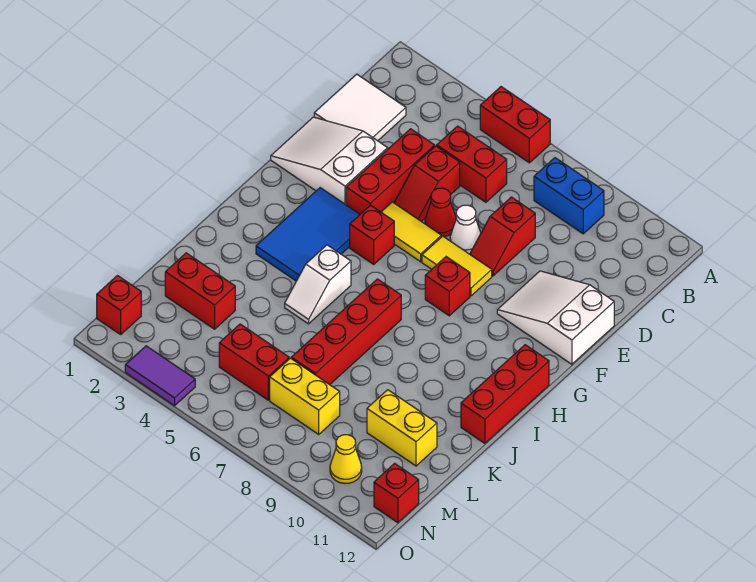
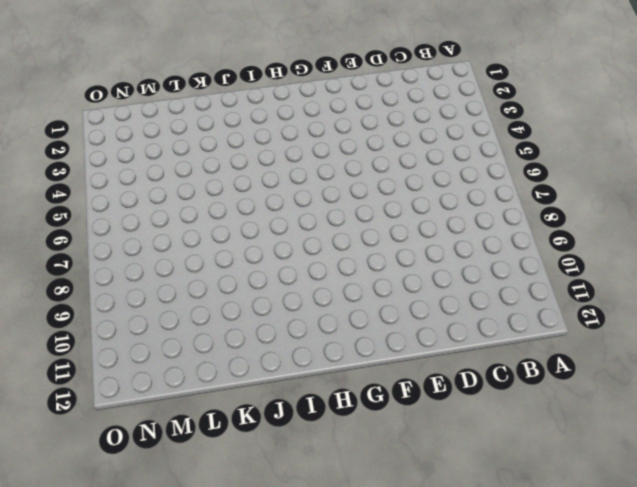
none -> red brick A5:A6 level 1
none -> blue brick B8:B9 level 1
none -> white tile C1:D2 level 1

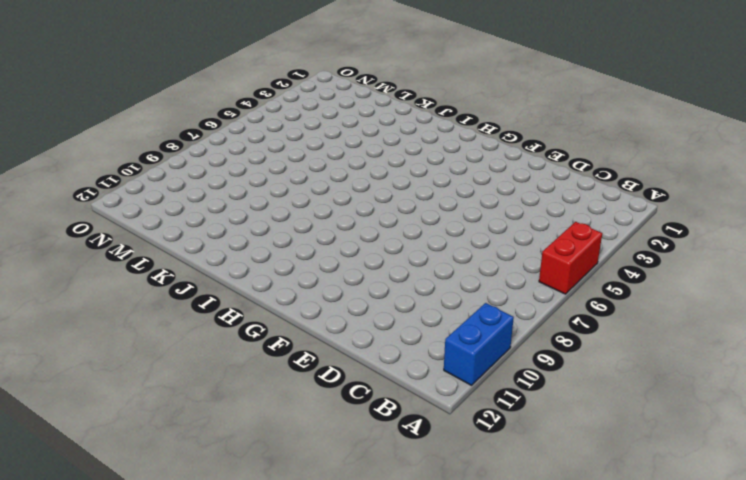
blue brick A10:A11 level 1 -> blue brick B8:B9 level 1
none -> white tile C1:D2 level 1
none -> red brick C5:C6 level 1
none -> red brick D4:F4 level 1

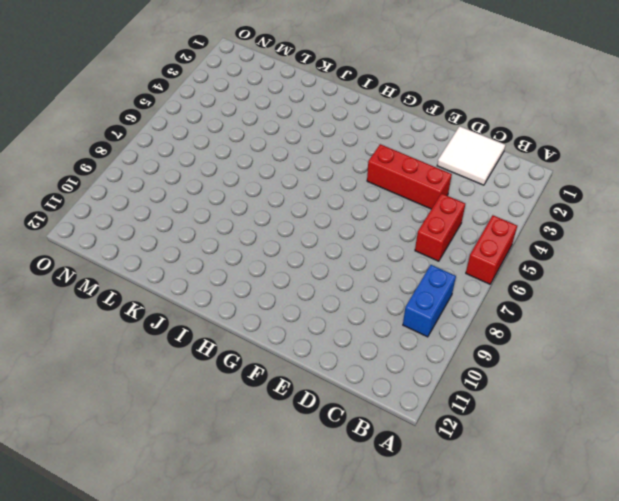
none -> red slope D5:E5 level 1 top D
none -> red slope D8:E8 level 1 top D
none -> white slope E1:F3 level 1 top 3

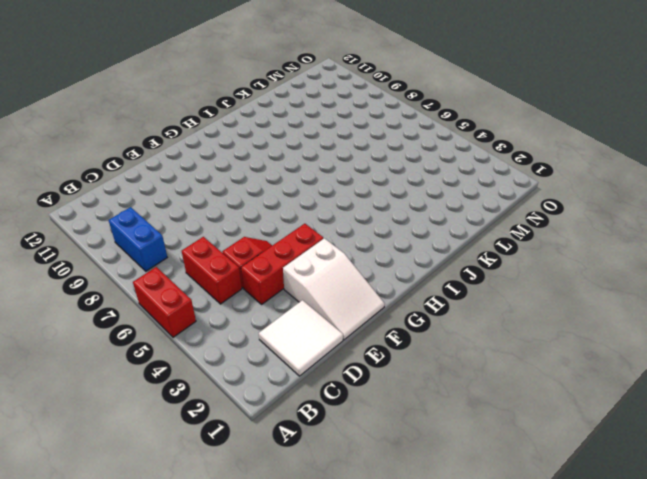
none -> red slope D8:E8 level 1 top D
none -> red cone E6 level 1
none -> white cone E7 level 1

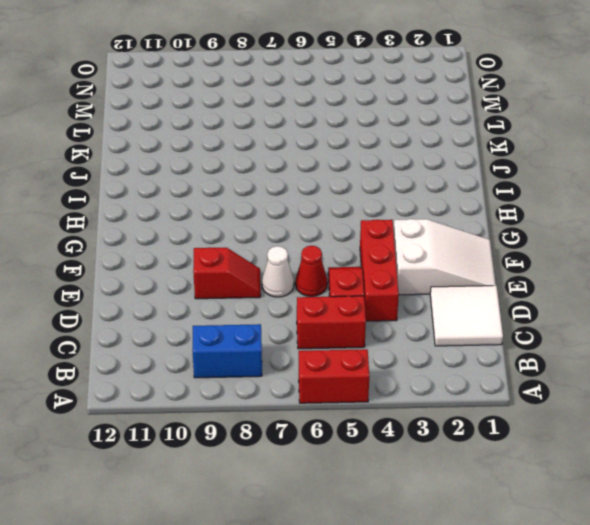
red slope E8:E9 level 1 top 9 -> red slope D8:E8 level 1 top D
none -> white slope E10:F12 level 1 top 12
none -> yellow tile F5:F6 level 1
none -> yellow tile F7:F8 level 1

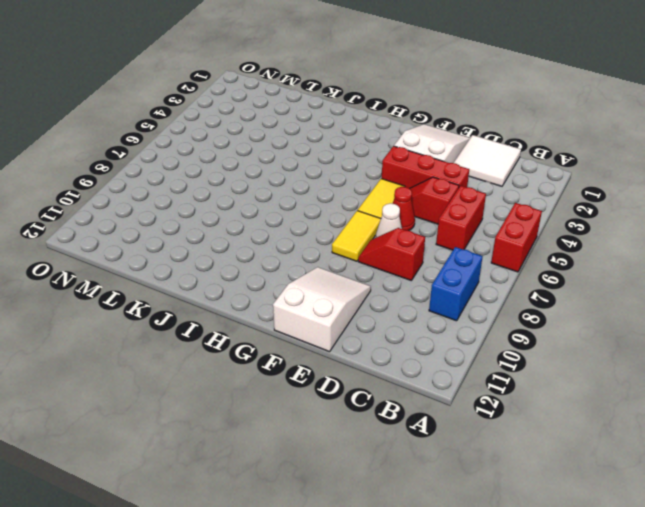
none -> blue tile G3:I4 level 1
none -> red brick G5 level 1
none -> red brick G8 level 1

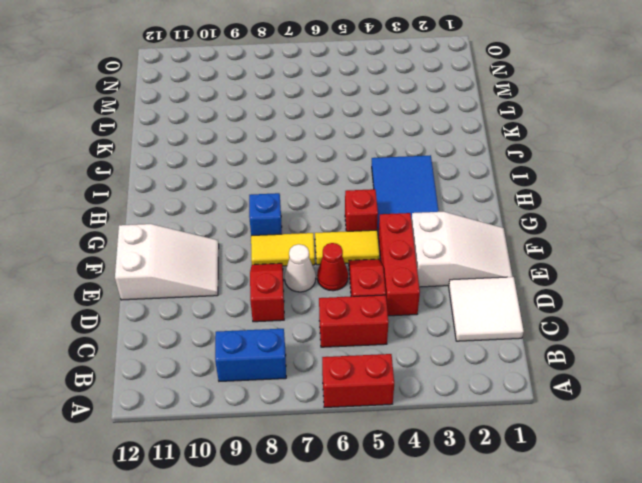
blue brick G8 level 1 -> red brick G8 level 1
none -> red brick H12:J12 level 1
none -> white slope I5:J5 level 1 top I
none -> red brick I7:L7 level 1

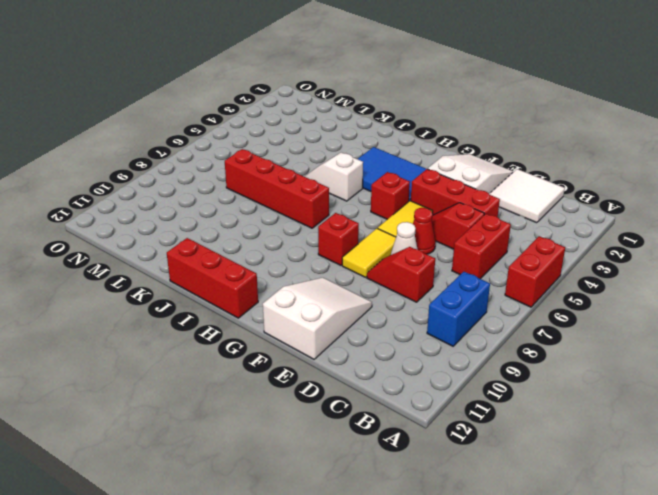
none -> red brick L2:L3 level 1
none -> yellow brick L10:L11 level 1
none -> red brick M5:M6 level 1

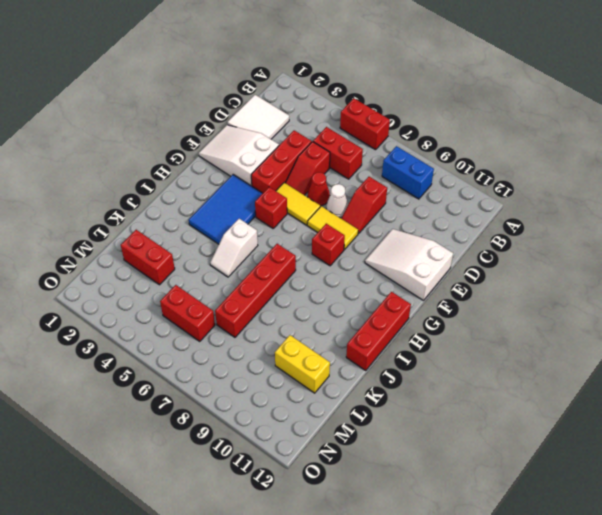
none -> yellow brick M7:M8 level 1
none -> red brick N1 level 1
none -> yellow cone N10 level 1

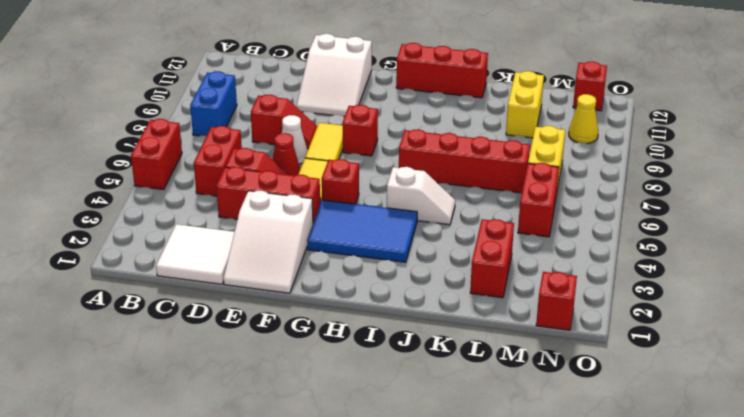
none -> purple tile O3:O4 level 1

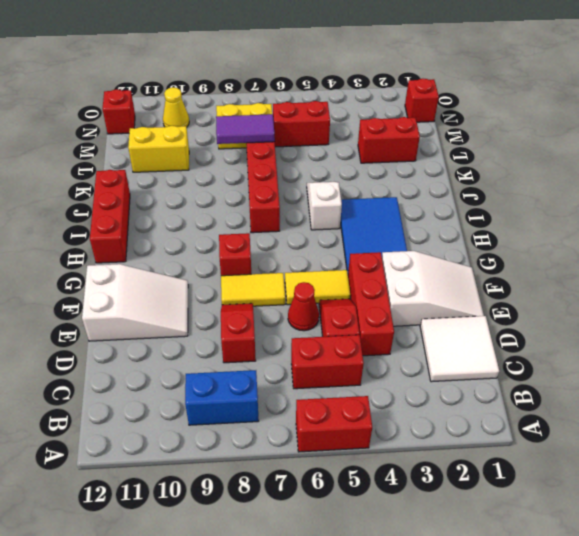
purple tile L7:L8 level 2 -> purple tile O3:O4 level 1
none -> white cone E7 level 1
none -> red brick G5 level 1

